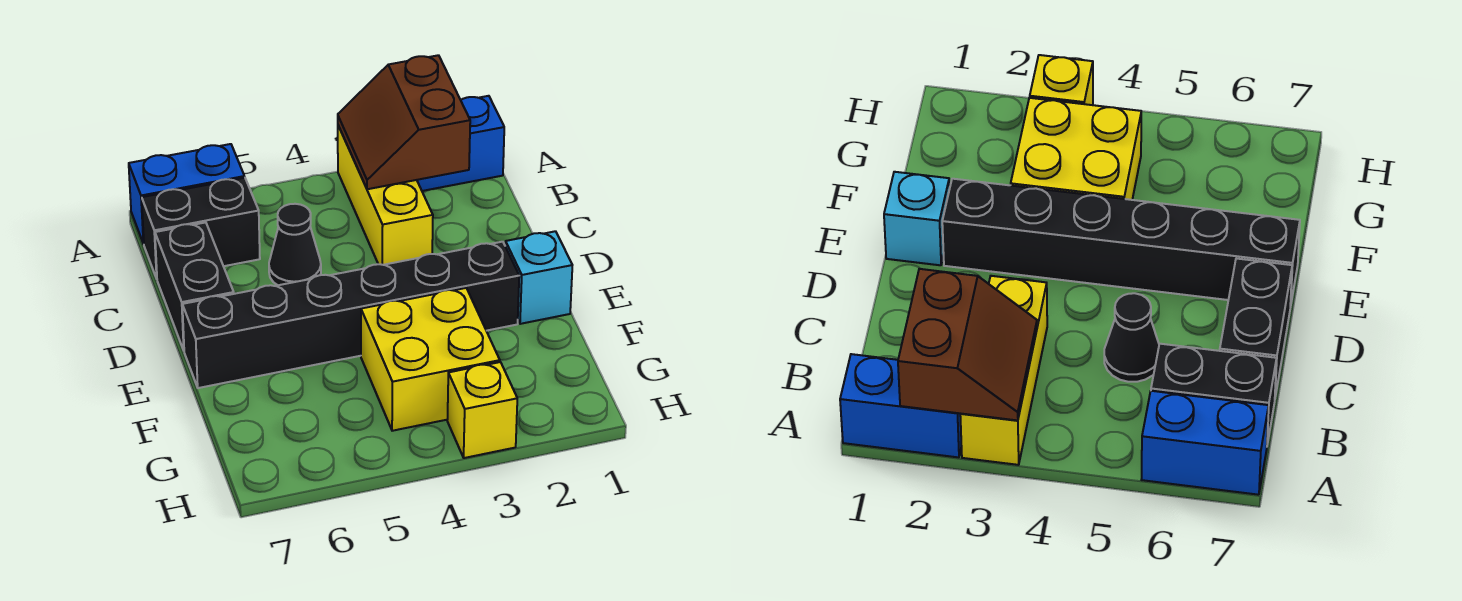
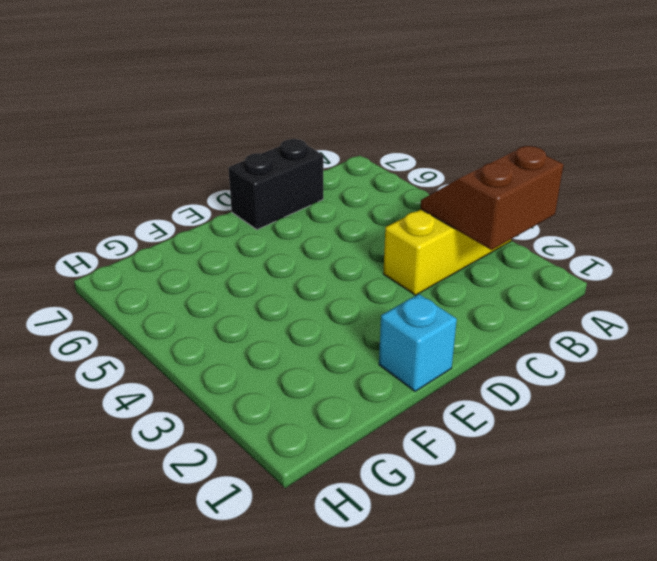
none -> blue brick A1:A2 level 1
none -> blue brick A6:A7 level 1

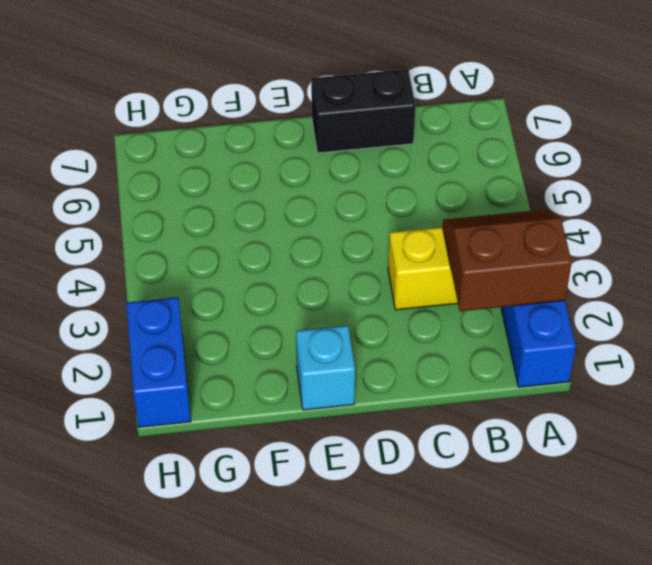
blue brick H1:H2 level 1 -> blue brick A6:A7 level 1
none -> black brick B6:B7 level 1
none -> black cone C5 level 1

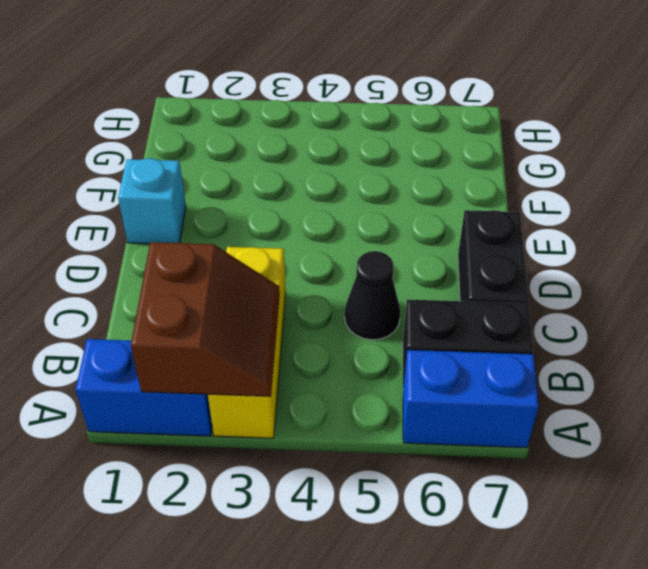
none -> black brick E2:E7 level 1
none -> yellow brick F3:G4 level 1

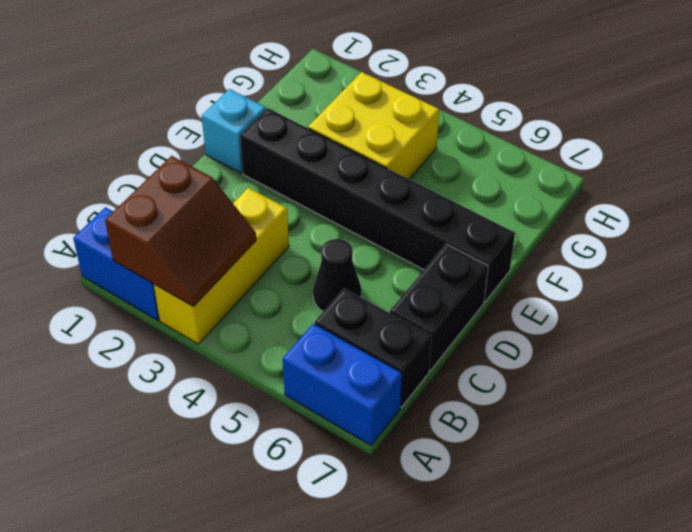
none -> yellow brick H3 level 1

